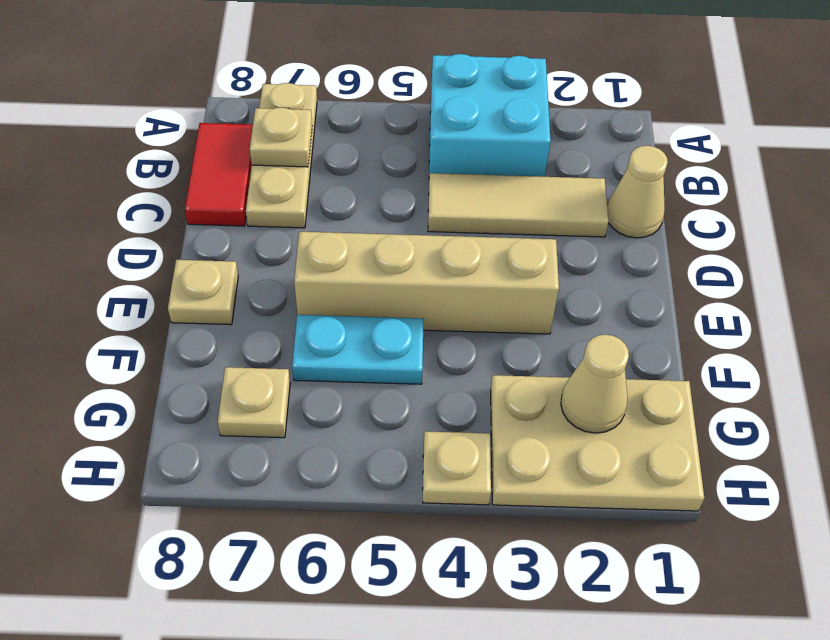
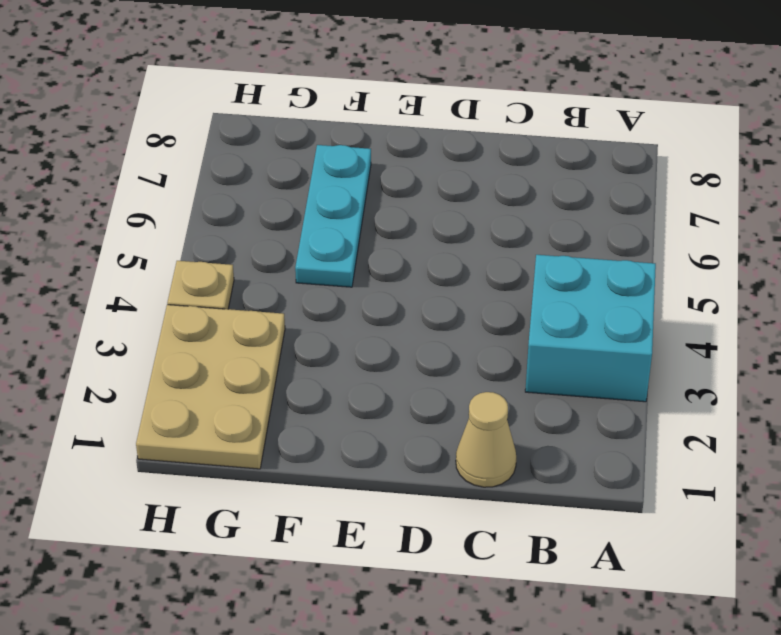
cyan plate F5:F7 level 1 -> cyan plate F5:F6 level 1
none -> tan plate A7:C7 level 1
none -> red tile B8:C8 level 1
none -> tan tile C2:C4 level 1

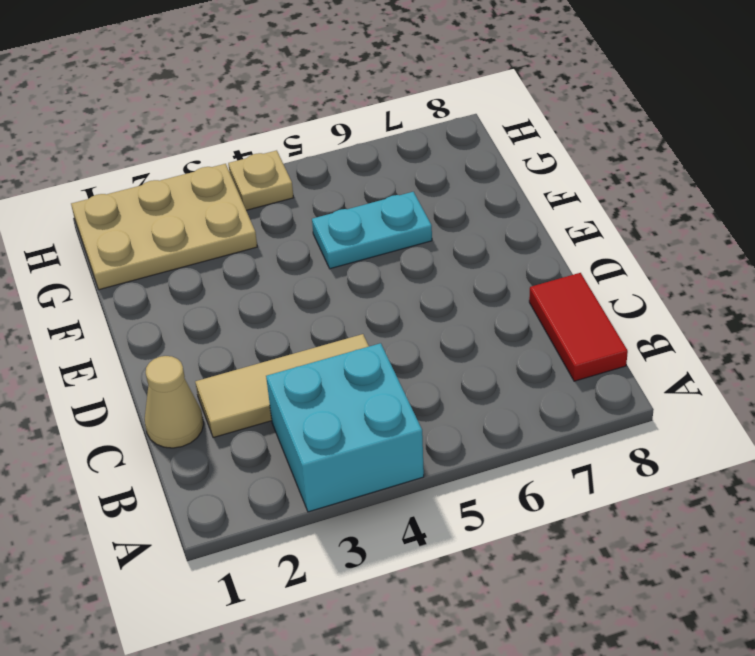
none -> tan plate A7:C7 level 1
none -> tan brick E3:E6 level 1
none -> tan plate E8 level 1

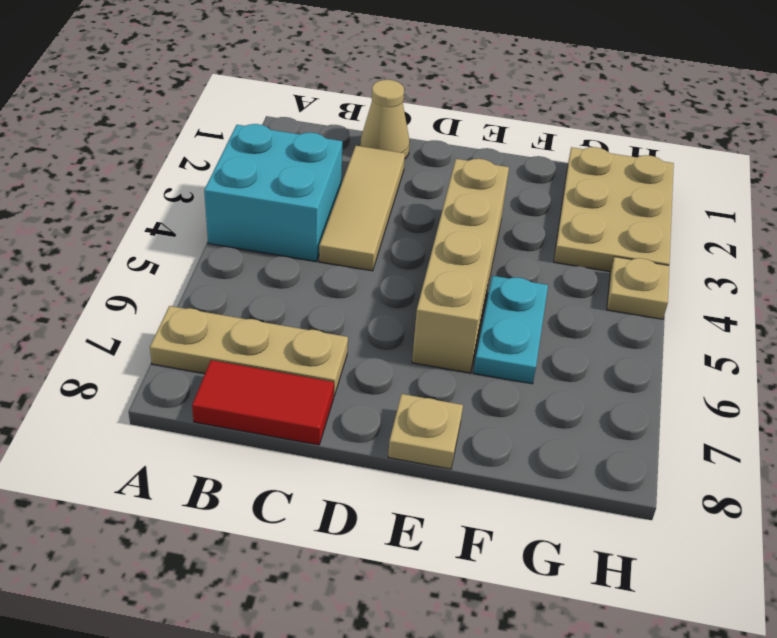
none -> tan plate G7 level 1
none -> tan plate B7 level 2
none -> tan cone G2 level 2

